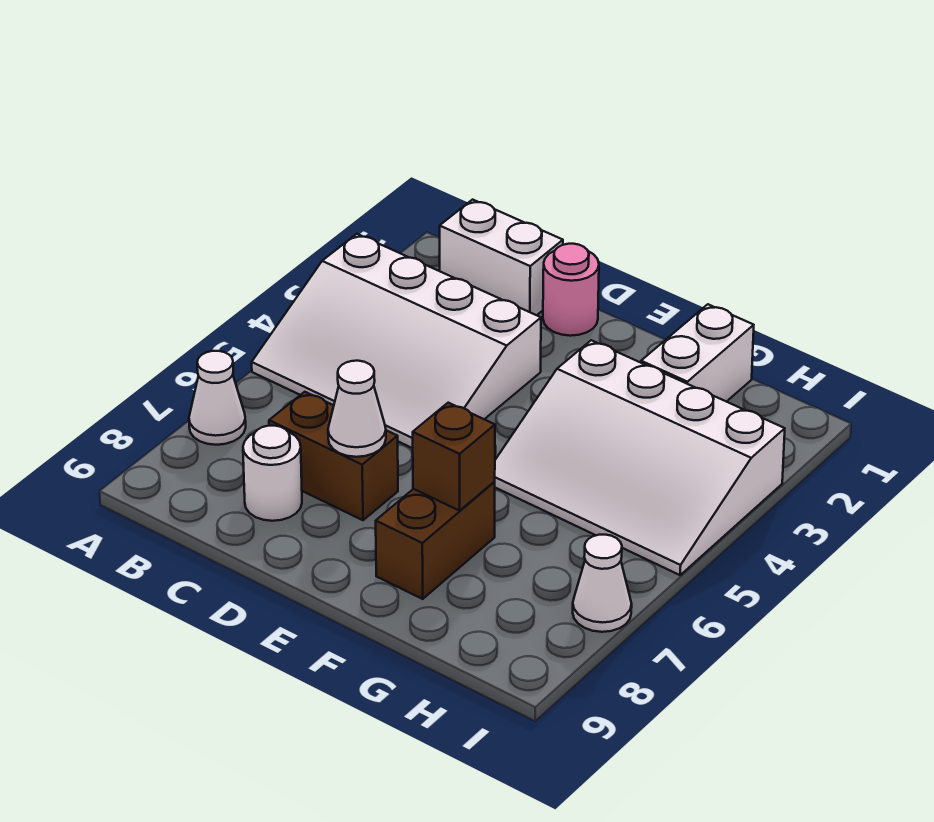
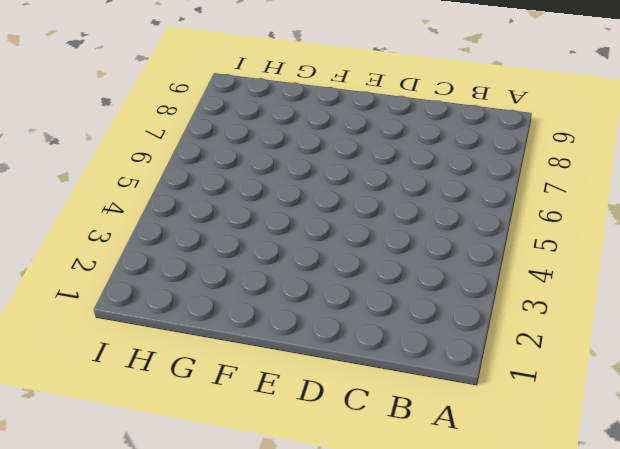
none -> white slope A3:D5 level 1 top 3
none -> white cone A7 level 1
none -> white brick B1:C1 level 1

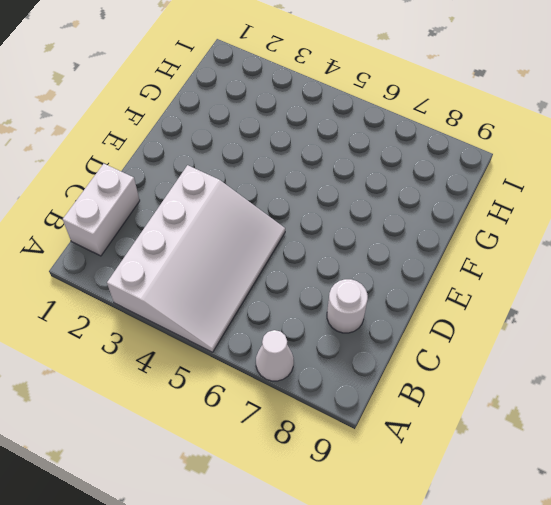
none -> brown brick C7:D7 level 1
none -> pink round brick D1 level 1
none -> white slope F3:I5 level 1 top 3

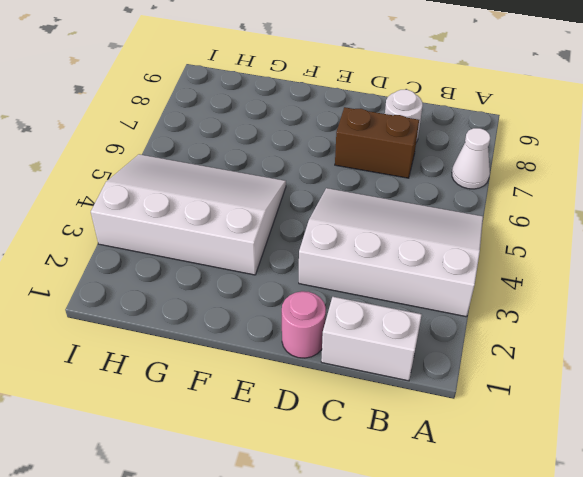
none -> brown brick F7:F8 level 1
none -> white brick G1:G2 level 1
none -> white cone I7 level 1

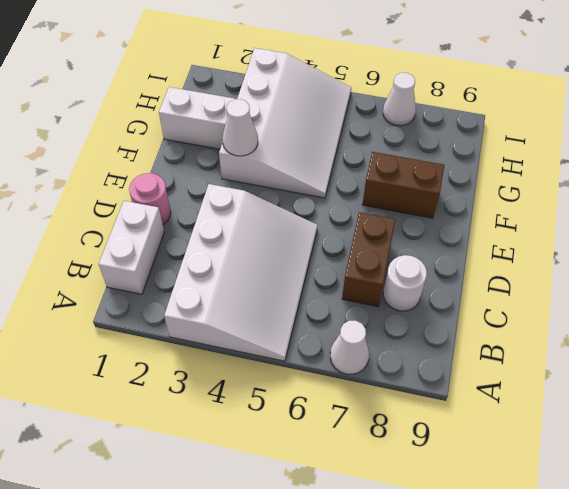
white cone F3 level 2 -> white cone D7 level 2
none -> brown brick F7 level 2

